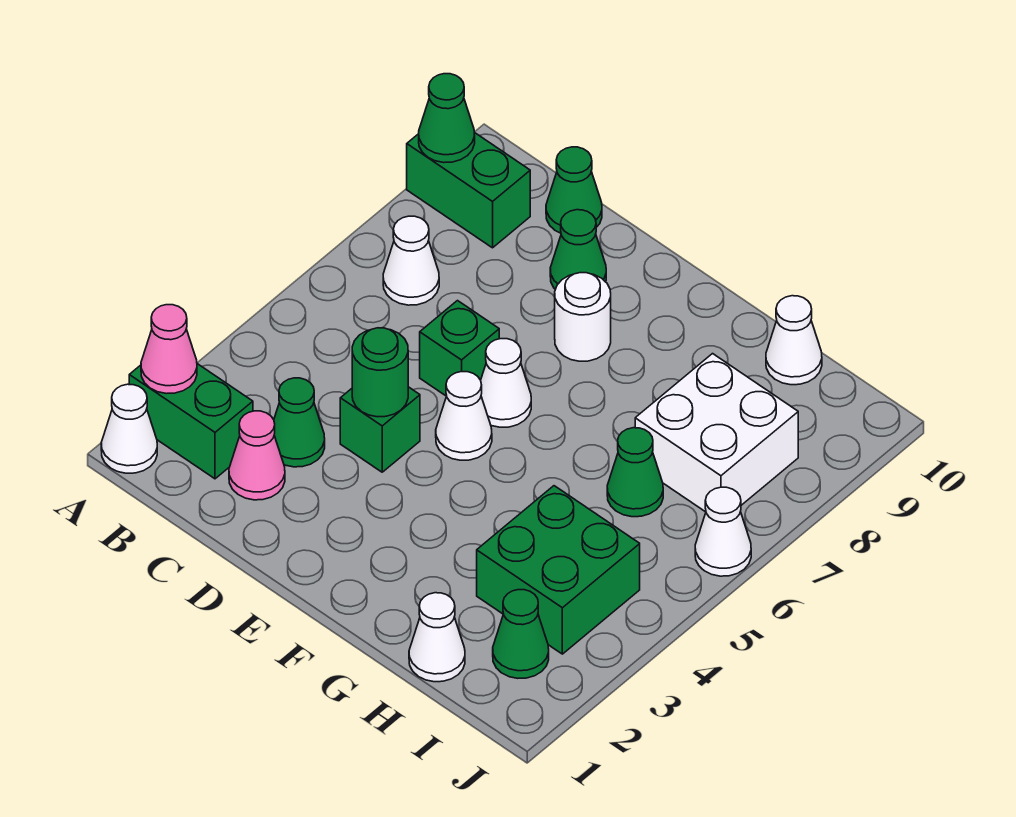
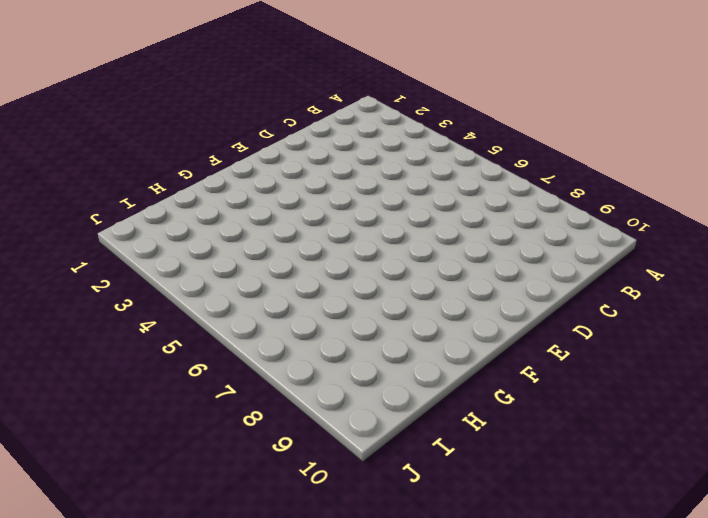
none -> white cone A1 level 1
none -> green brick A2:B2 level 1
none -> green brick A9:B9 level 1

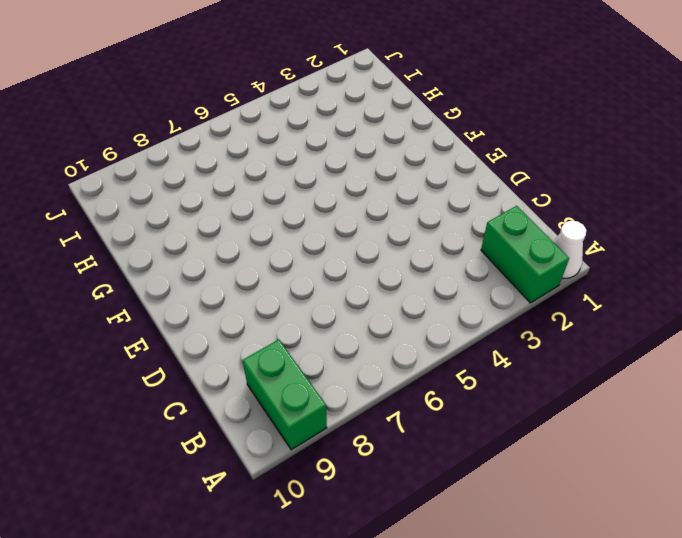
none -> white cone B7 level 1
none -> pink cone C2 level 1
none -> green cone C3 level 1

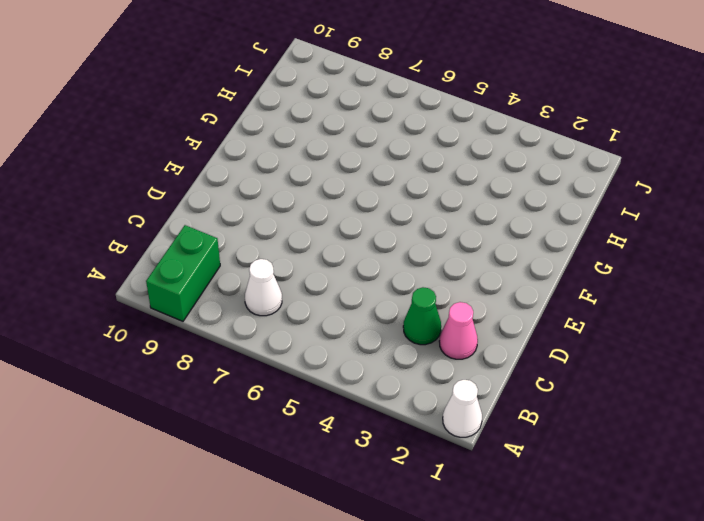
none -> green brick A2:B2 level 1
none -> green cone C10 level 1
none -> green brick D4 level 1

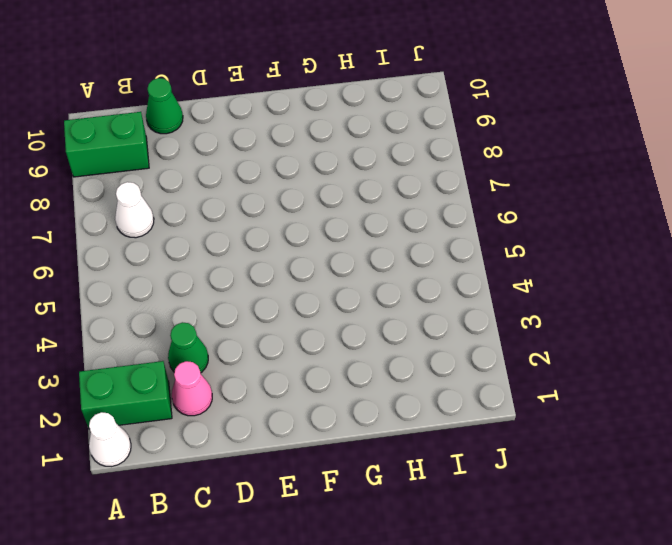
none -> green brick D4 level 1
none -> green brick D6 level 1
none -> green cone D9 level 1

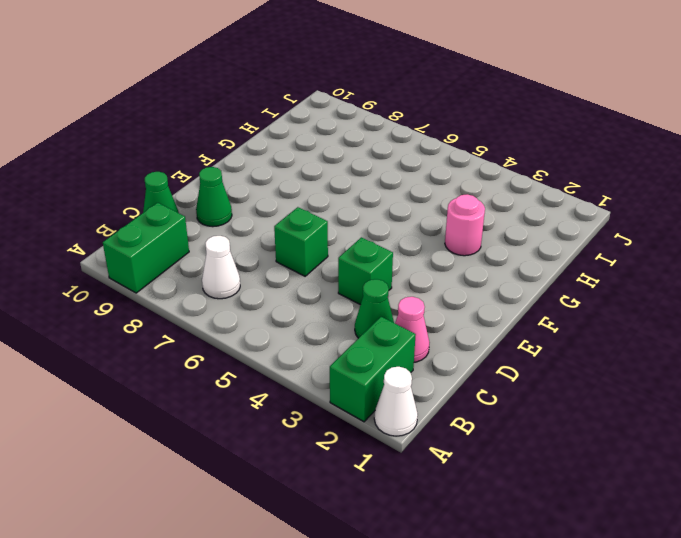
pink round brick G3 level 1 -> none
none -> white cone E5 level 1
none -> white cone E6 level 1
none -> white round brick E8 level 1

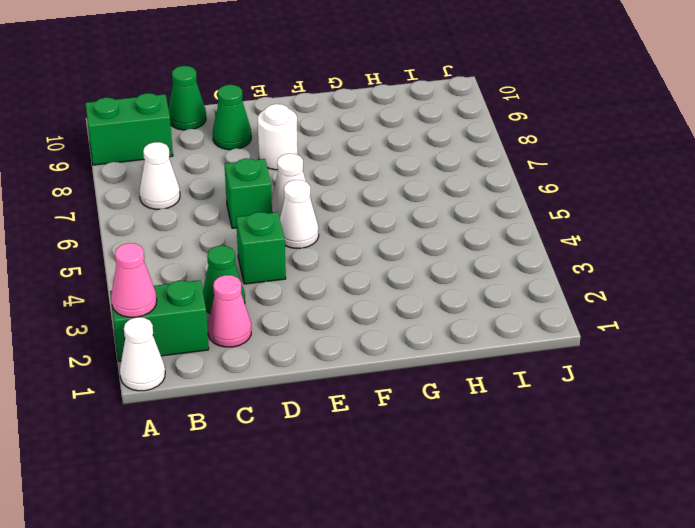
none -> white cone H1 level 1
none -> green brick H3:I4 level 1
none -> green cone H6 level 1

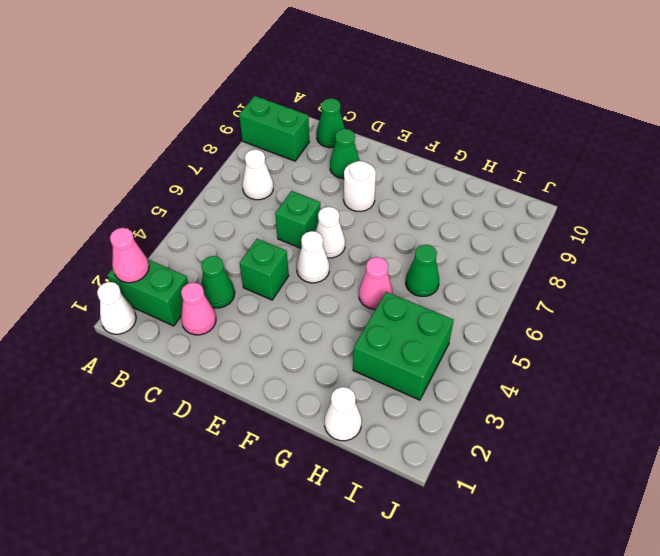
pink cone G5 level 1 -> none
none -> white brick H7:I8 level 1
none -> white cone H10 level 1
none -> green cone I2 level 1

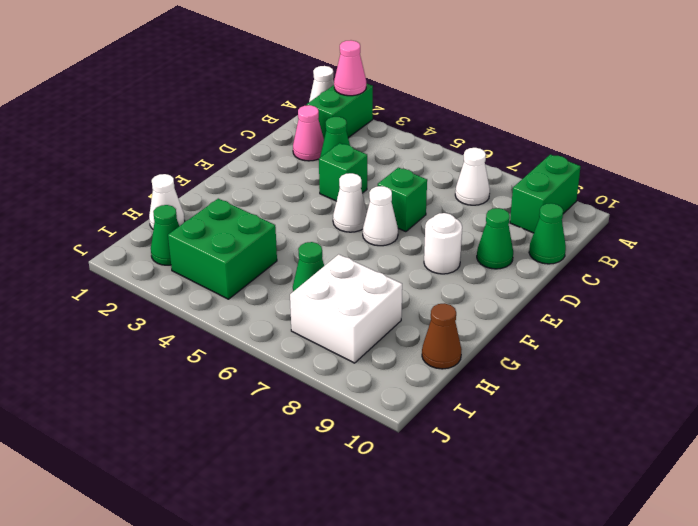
brown cone H10 level 1 -> white cone H10 level 1
none -> white cone J6 level 1
none -> green cone A9 level 2
none -> green round brick D4 level 2

